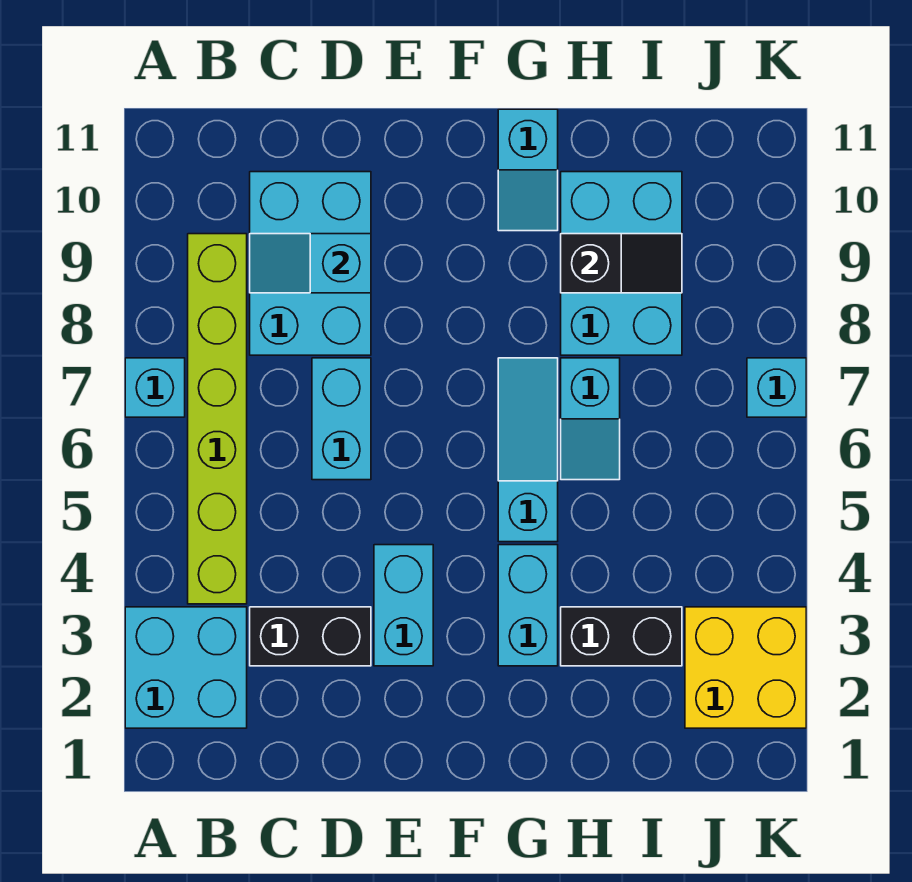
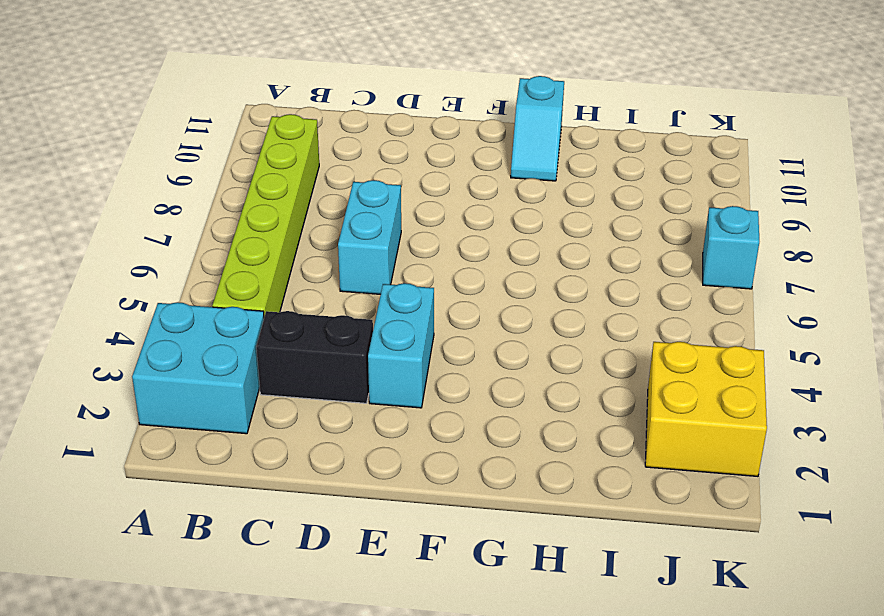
none -> cyan brick A7 level 1
none -> cyan brick C8:D10 level 1
none -> cyan brick G3:G4 level 1

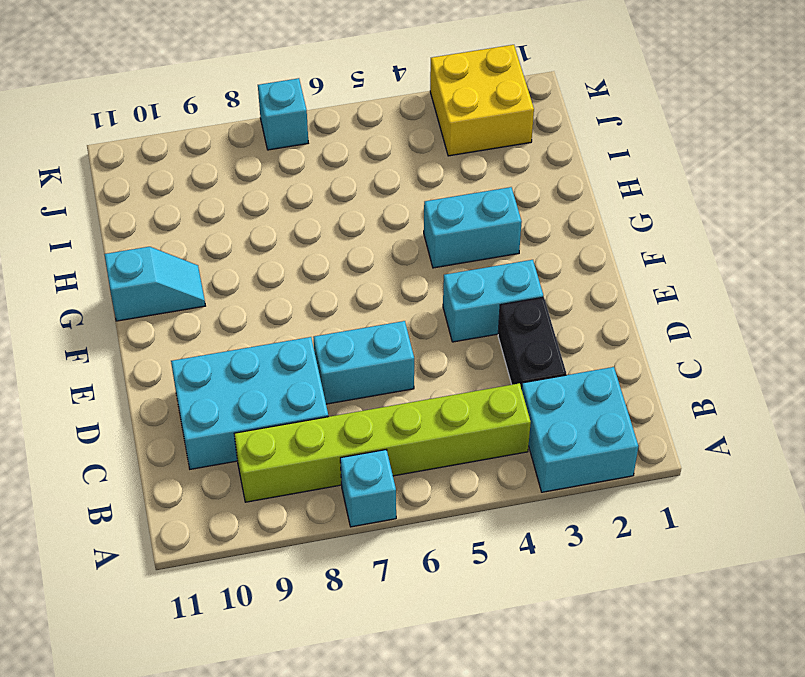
none -> cyan slope G5:G7 level 1 top 5
none -> black brick H3:I3 level 1
none -> cyan slope H6:H7 level 1 top 7

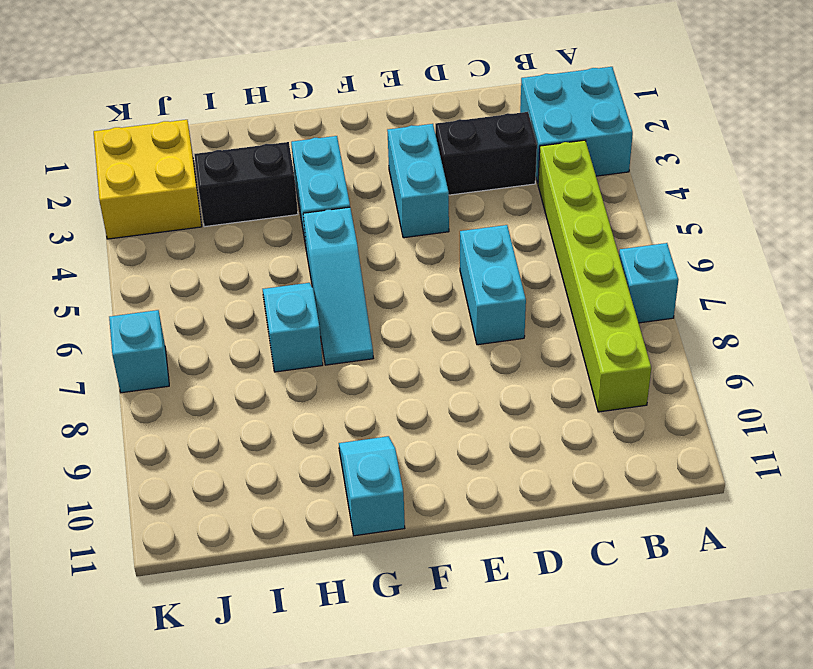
none -> cyan brick C8:D10 level 1
none -> cyan brick H8:I10 level 1
none -> cyan slope C9:D9 level 2 top D

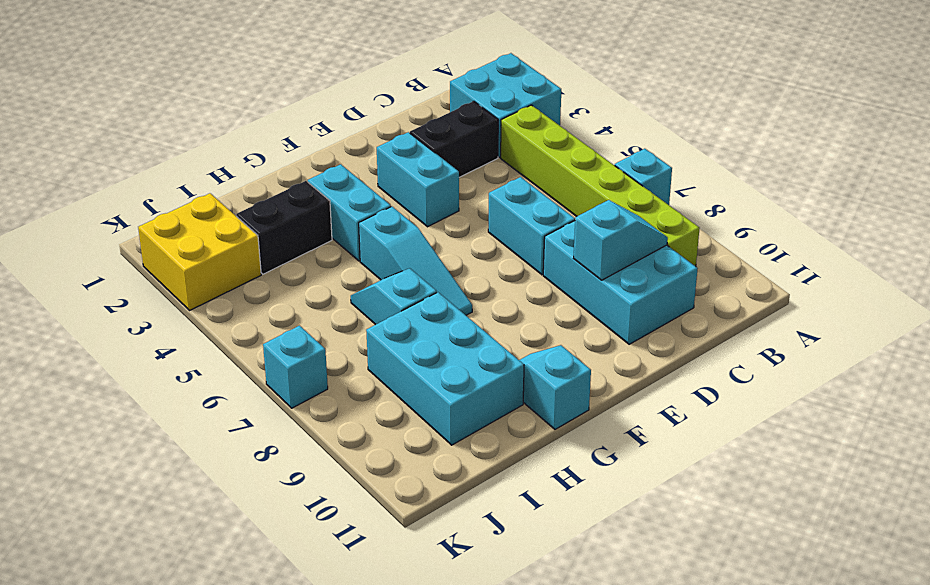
none -> black slope H9:I9 level 2 top H

